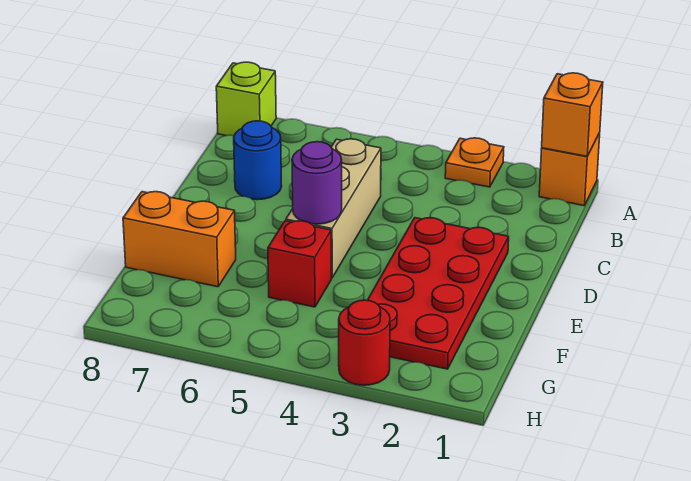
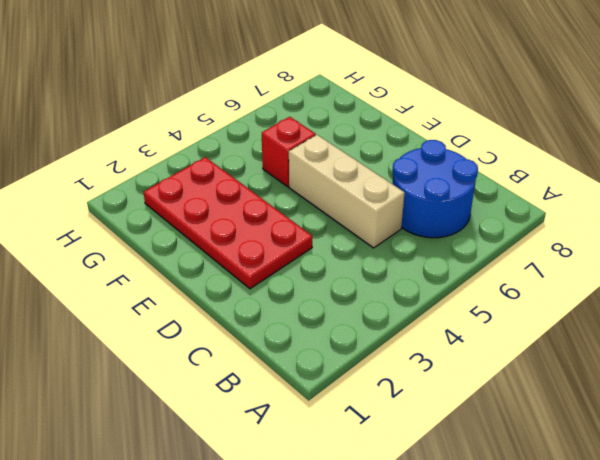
blue round brick B6:C7 level 1 -> blue round brick C7 level 1
none -> orange brick A1 level 1
none -> orange plate A3 level 1

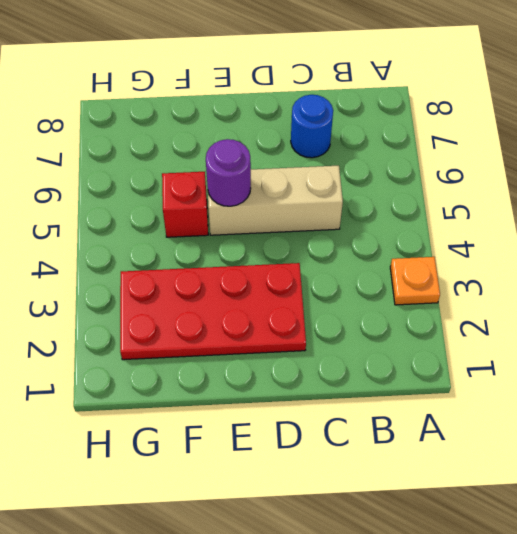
none -> orange brick A1 level 1
none -> lime brick A8 level 1

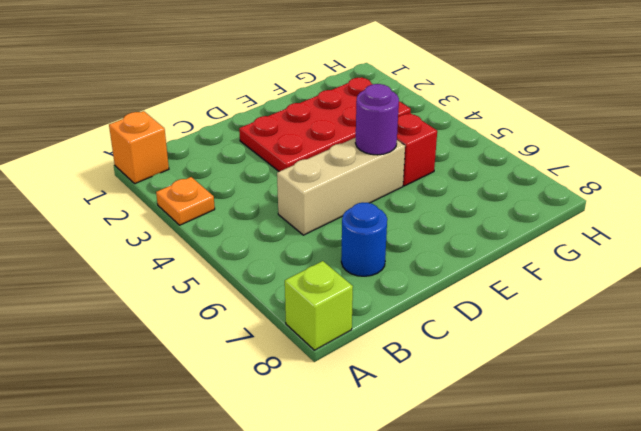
none -> orange brick F7:F8 level 1
none -> red round brick H3 level 1

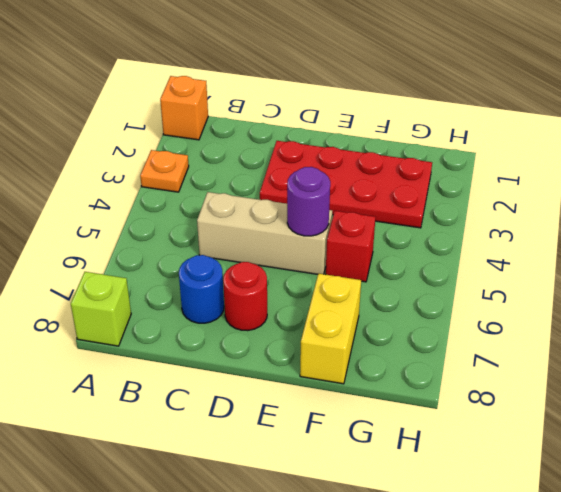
red round brick D7 level 1 -> red round brick H3 level 1
yellow brick F7:F8 level 1 -> orange brick F7:F8 level 1
none -> orange brick A1 level 2

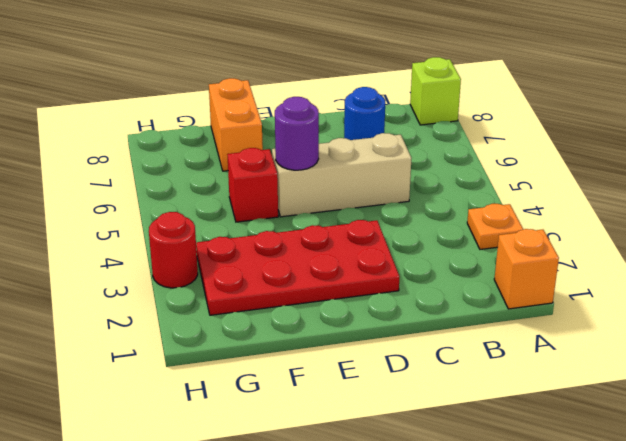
none -> orange brick A1 level 2

